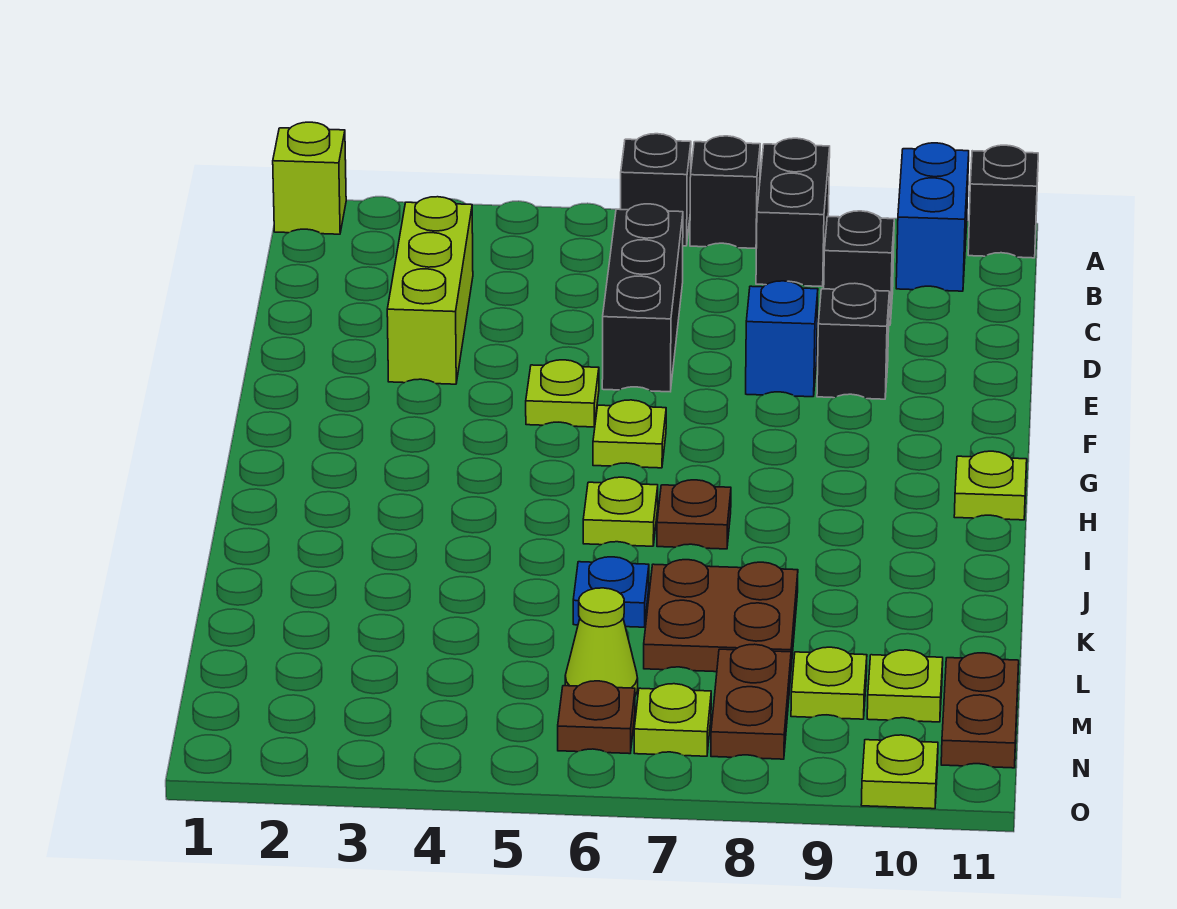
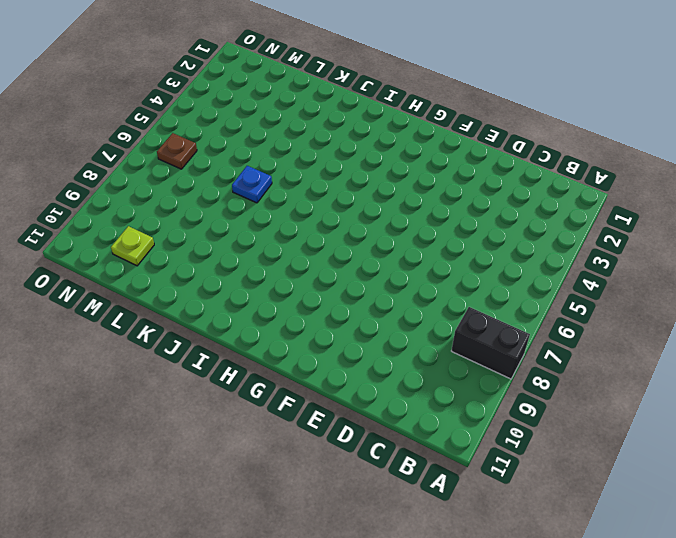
none -> lime brick A1 level 1
none -> black brick A6 level 1
none -> black brick A7 level 1

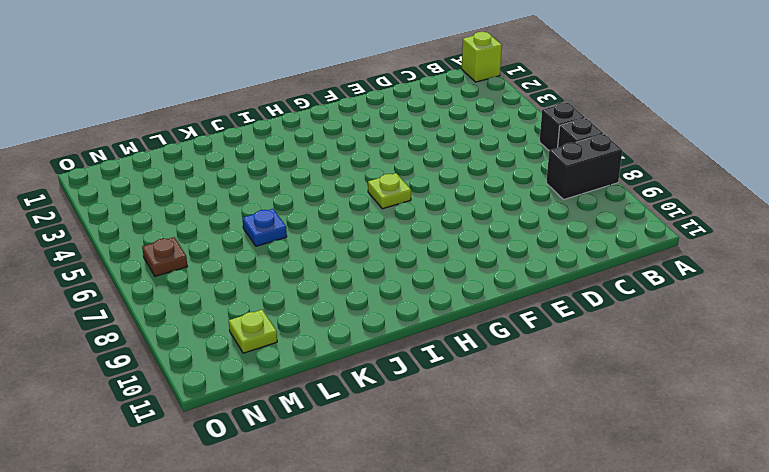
none -> blue brick A10:B10 level 1
none -> black brick A11 level 1
none -> lime brick C3:E3 level 1

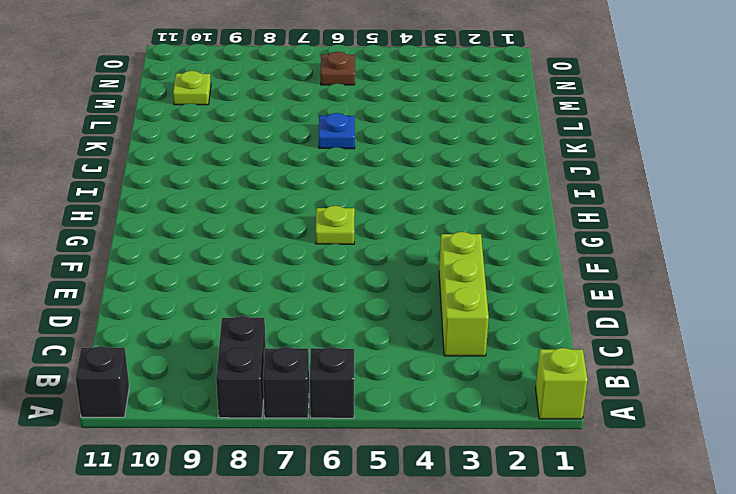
none -> blue brick A10:B10 level 1
none -> black brick C6:E6 level 1
none -> black brick C9 level 1

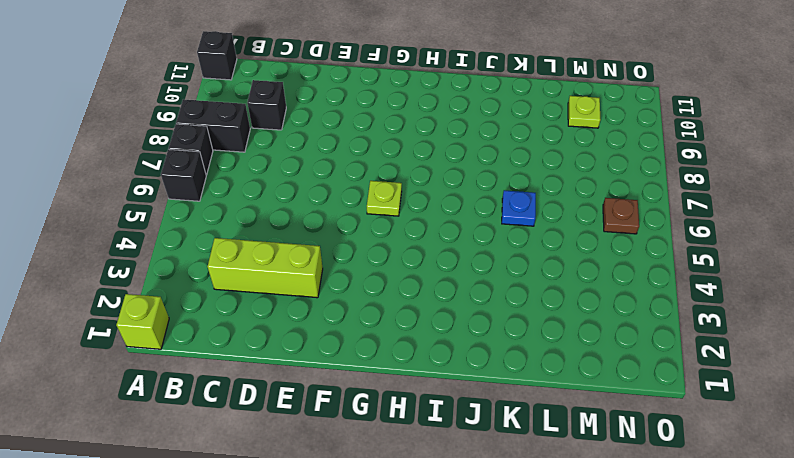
none -> blue brick A10:B10 level 1
none -> black brick C6:E6 level 1
none -> blue brick E8 level 1

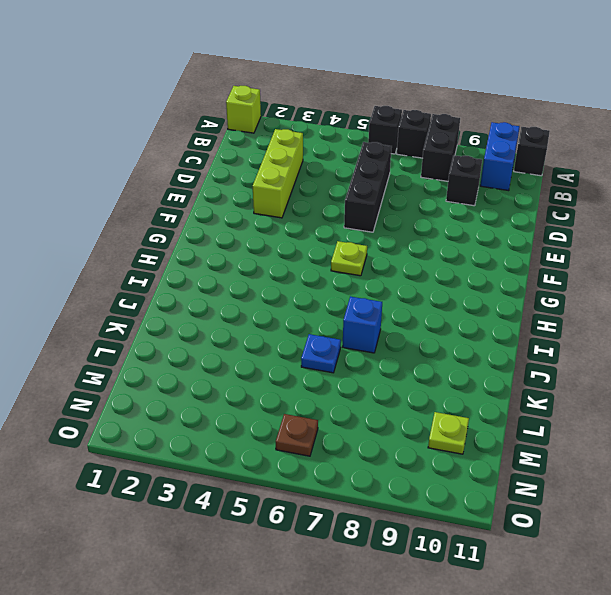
blue brick J7 level 1 -> blue brick E8 level 1
none -> black brick E9 level 1
none -> lime plate F5 level 1
none -> lime plate H11 level 1

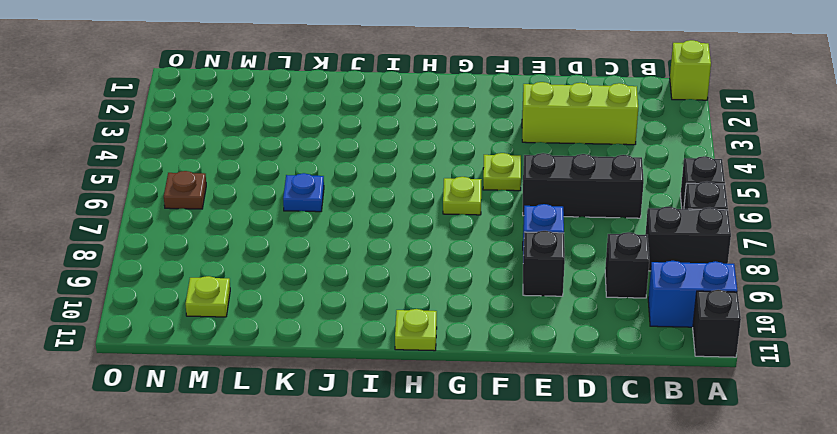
none -> lime plate I6 level 1
none -> brown plate I7 level 1
none -> brown plate K7:L8 level 1

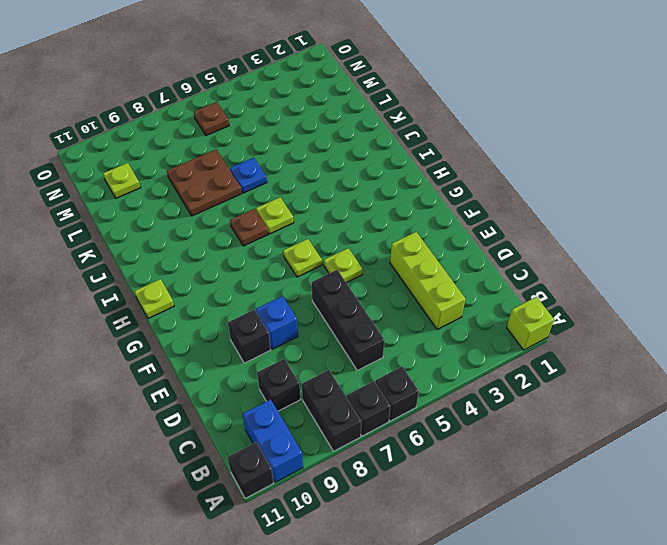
none -> lime cone M6 level 1
none -> brown plate M8:N8 level 1
none -> lime plate M9 level 1

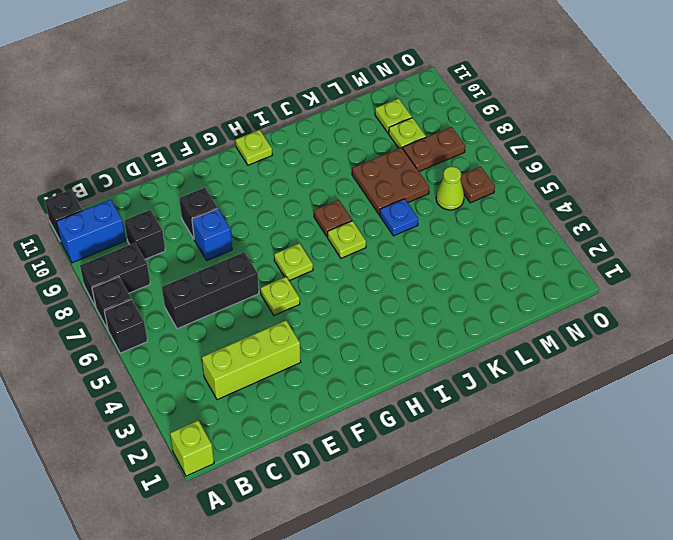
none -> brown plate M11:N11 level 1
none -> lime plate N7 level 1
none -> lime plate O10 level 1

